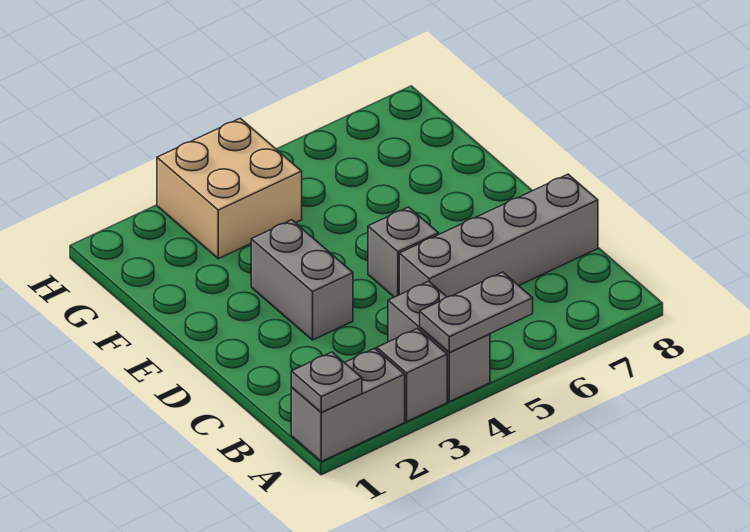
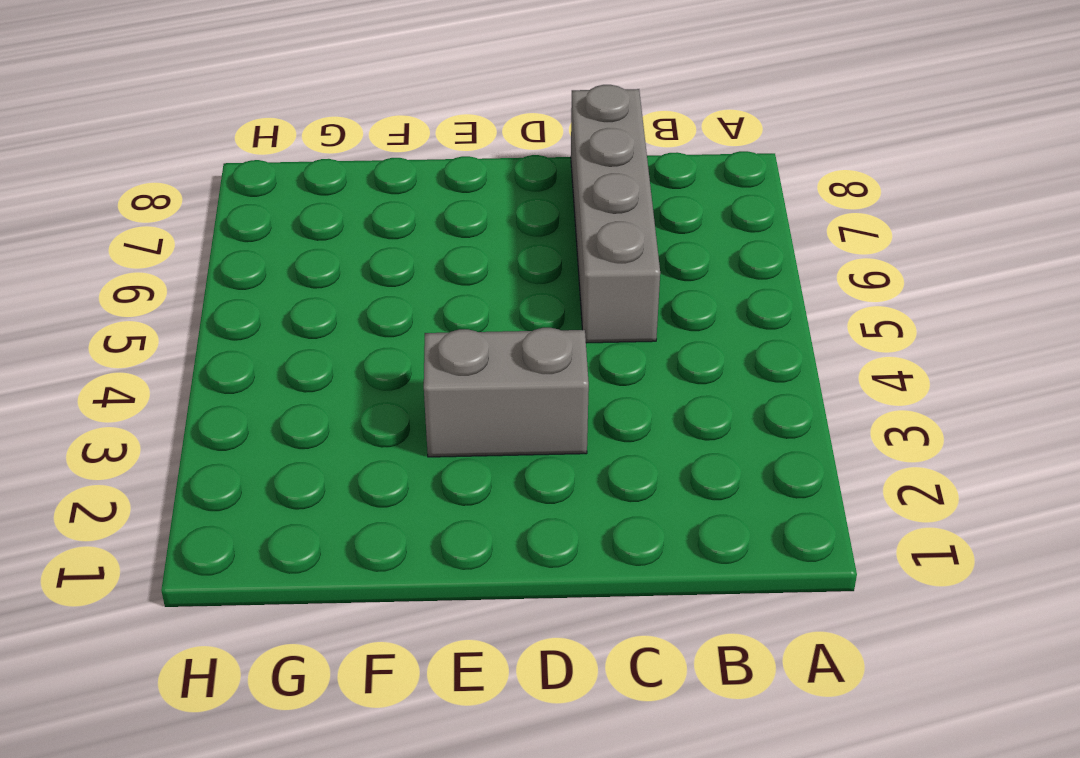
none -> grey brick A1:A2 level 1
none -> grey brick A3 level 1

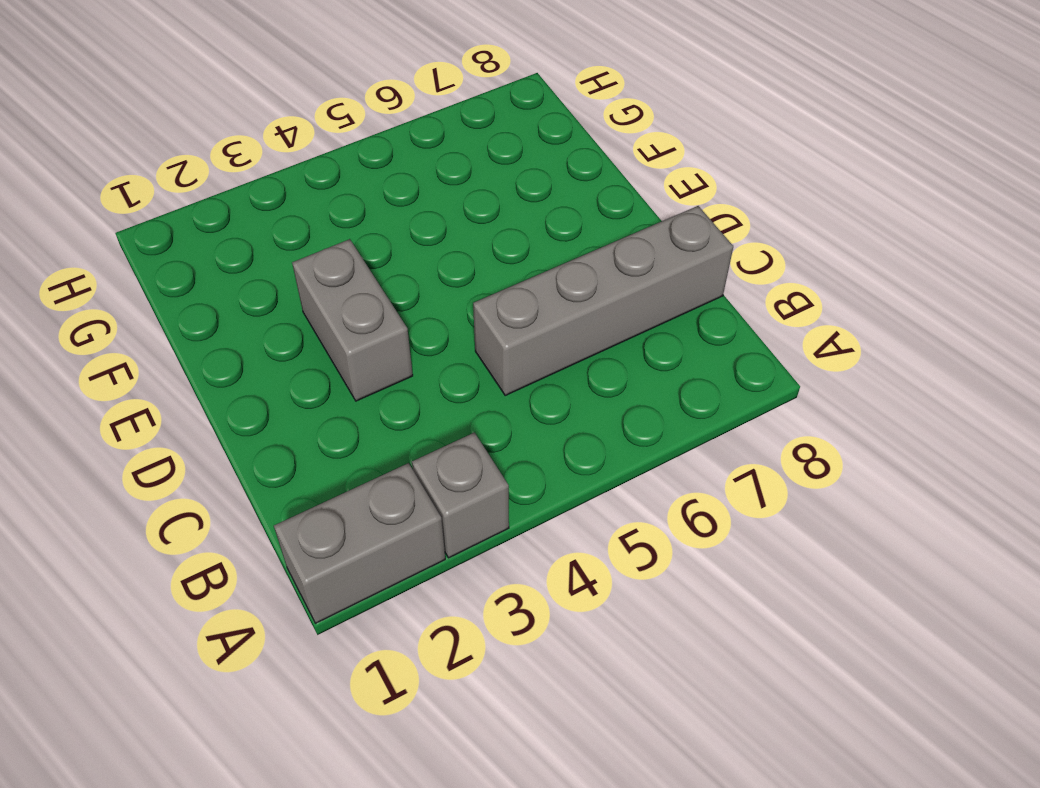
none -> grey brick A4:B4 level 1
none -> grey brick D5 level 1

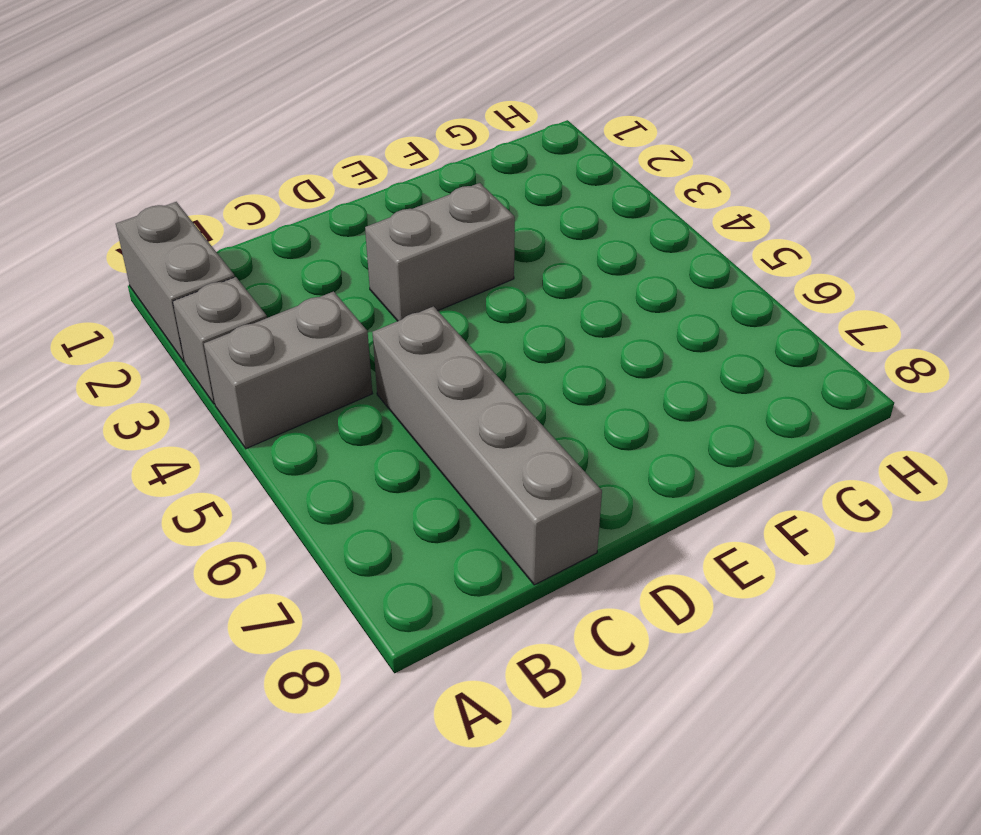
none -> grey brick D5 level 1
none -> tan brick G3:H4 level 1

